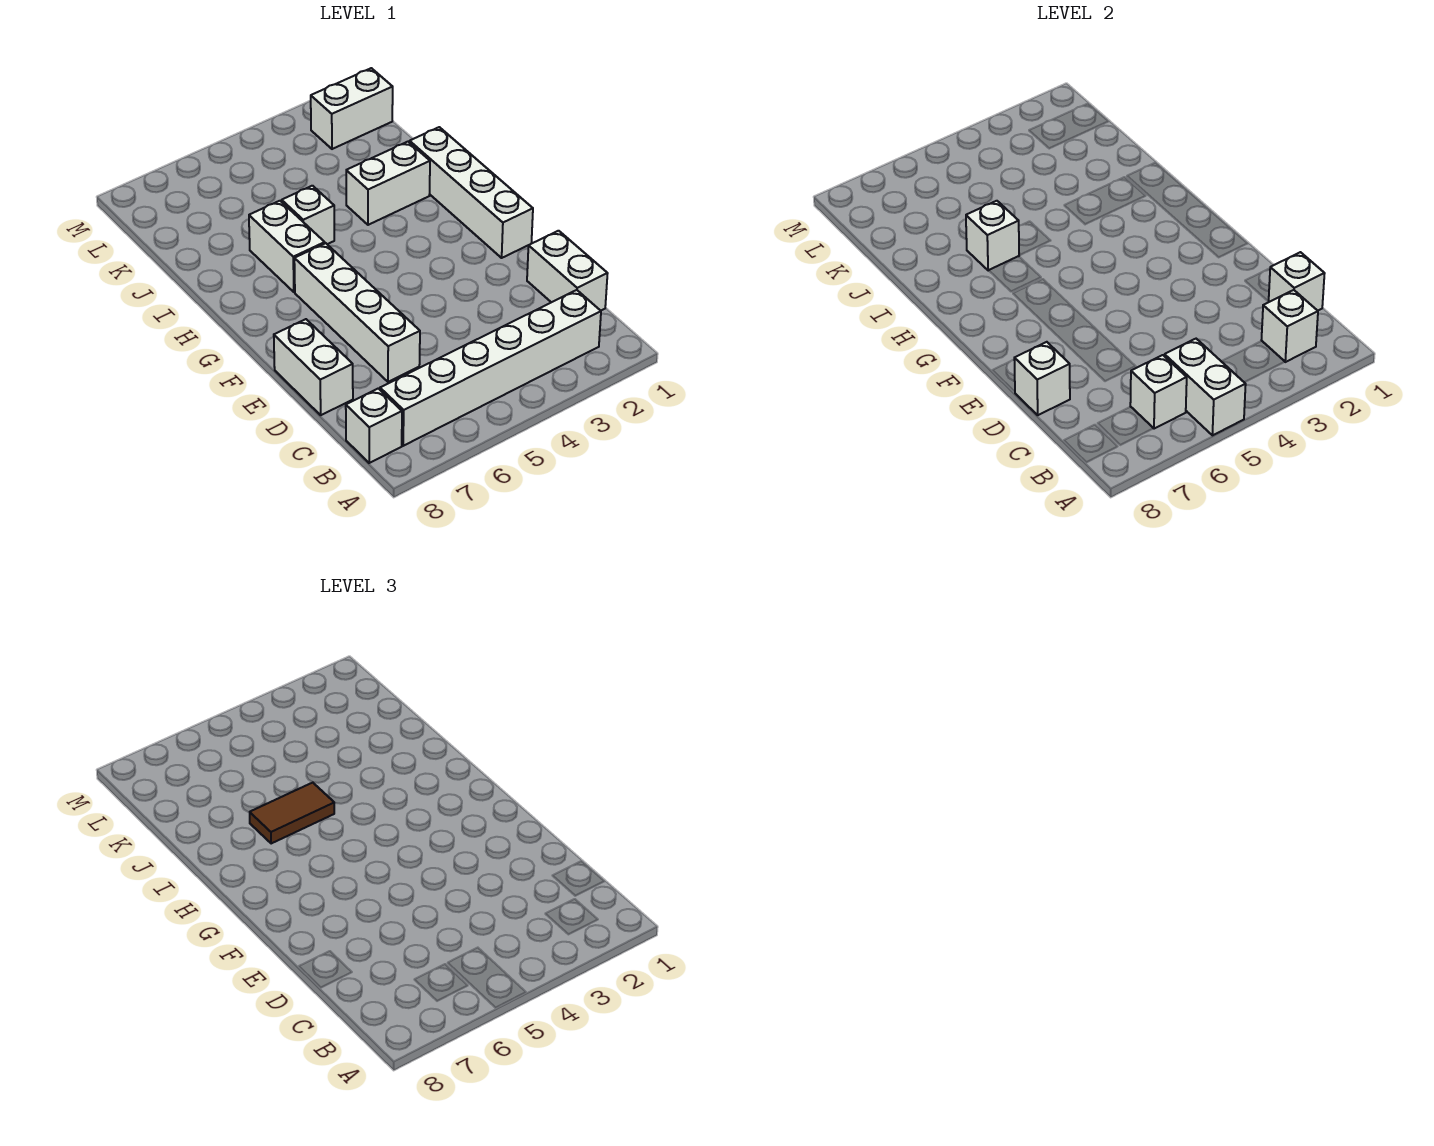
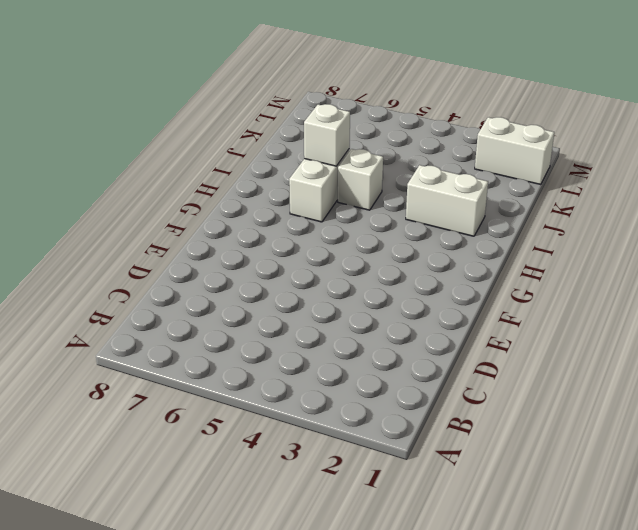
none -> white brick B2:B7 level 1
none -> white brick B8 level 1
none -> white brick C1:D1 level 1

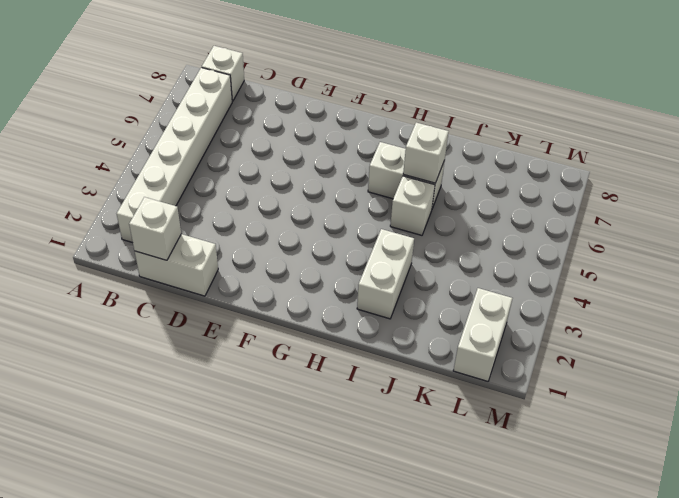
none -> white brick D6:G6 level 1
none -> white brick D8:E8 level 1
none -> white brick F1:I1 level 1

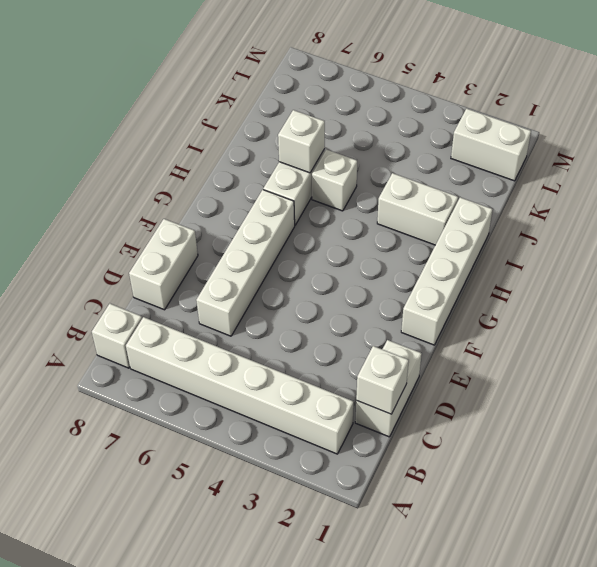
none -> white brick A5:B5 level 2
none -> white brick B2 level 2
none -> white brick B6 level 2

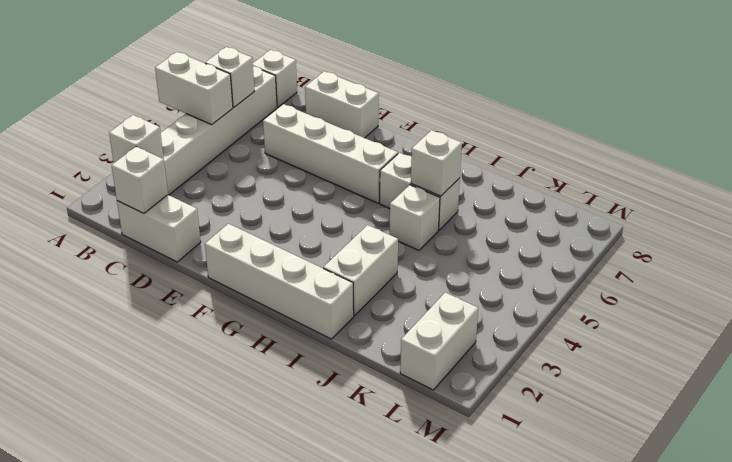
none -> white brick D8 level 2
none -> brown tile I5:I6 level 3

